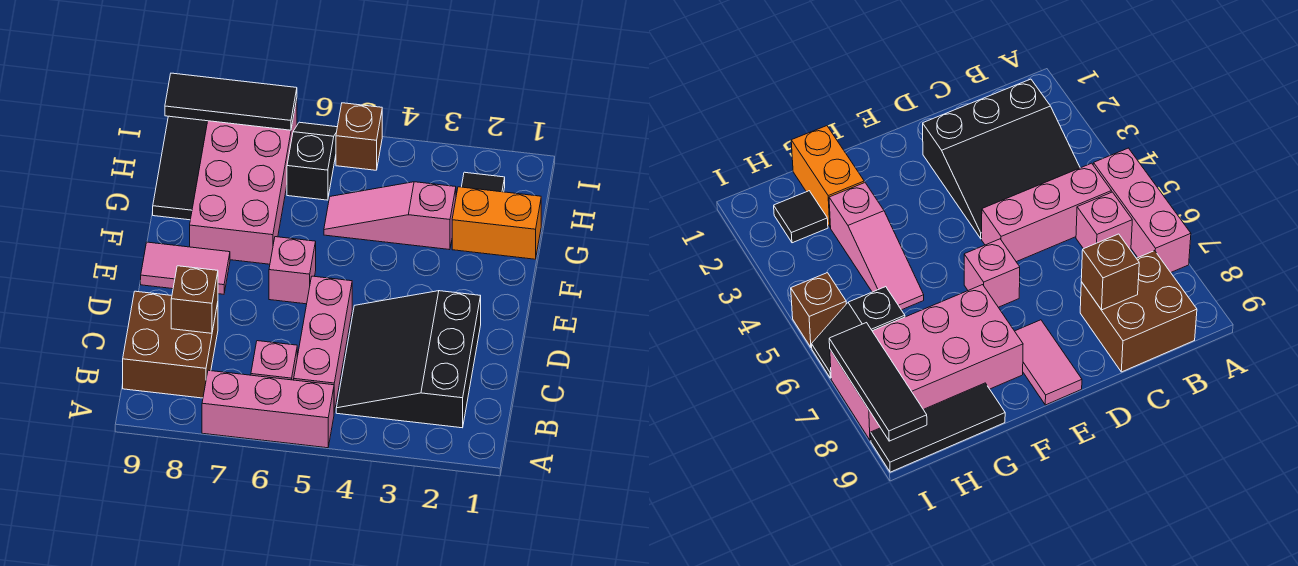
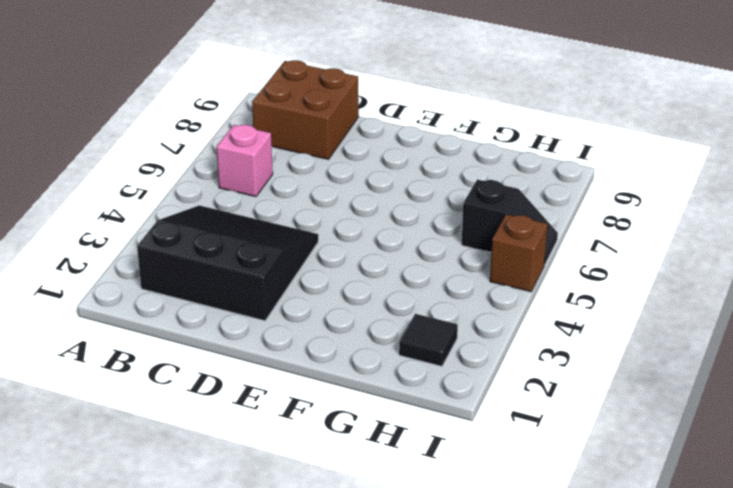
none -> pink brick A5:A7 level 1
none -> pink brick B5:D5 level 1
none -> pink brick E6 level 1

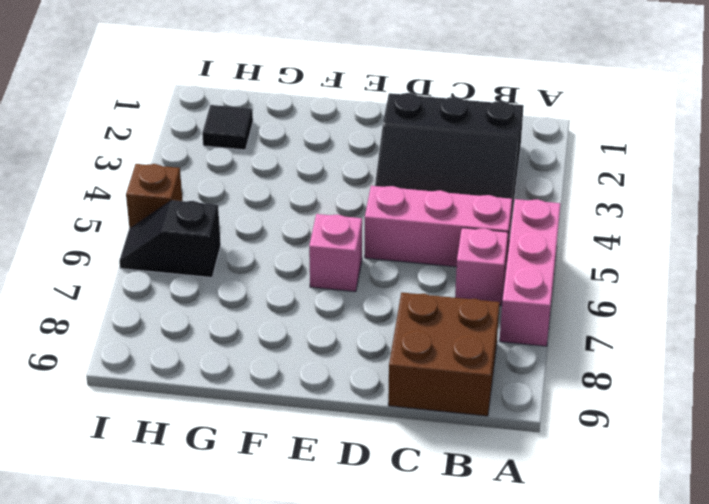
none -> pink tile E8:E9 level 1
none -> pink brick F7:I8 level 1
none -> orange brick G1:G2 level 1

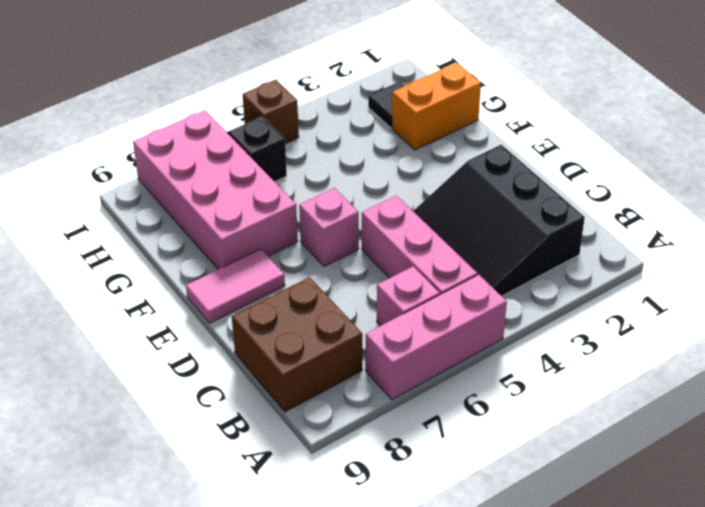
none -> pink slope G3:G5 level 1 top 3
none -> black tile G9:I9 level 1
none -> brown brick C8 level 2

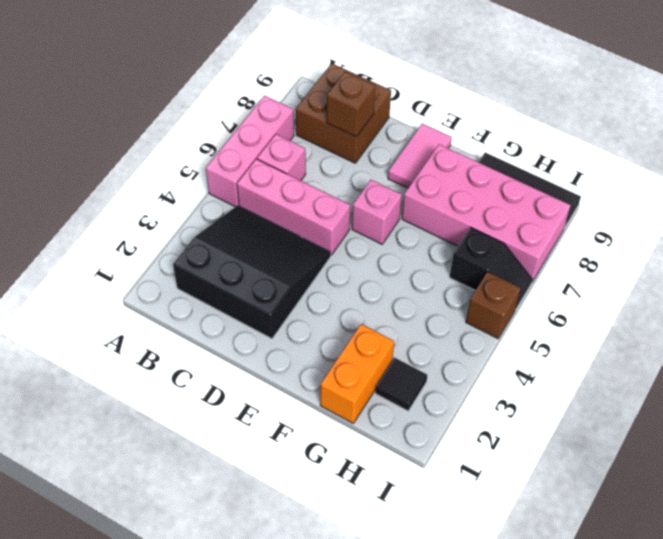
none -> pink slope G3:G5 level 1 top 3
none -> black tile I7:I9 level 2

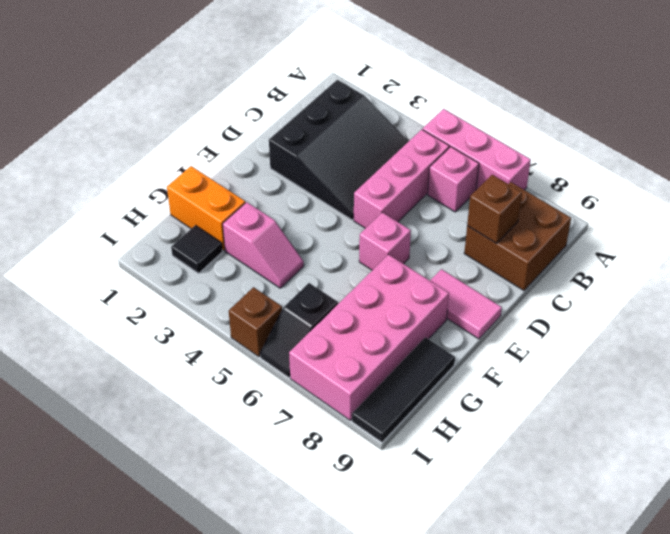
pink slope G3:G4 level 1 top 3 -> pink slope G3:G5 level 1 top 3
none -> black tile I7:I9 level 2

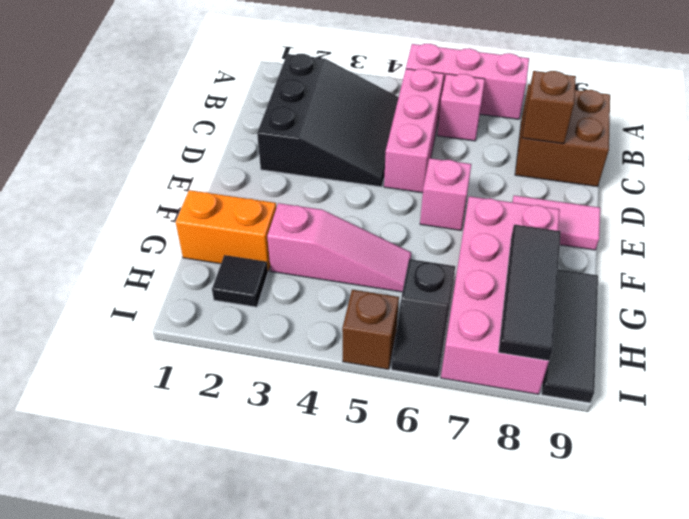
black tile G8:I8 level 2 -> black tile I7:I9 level 2

